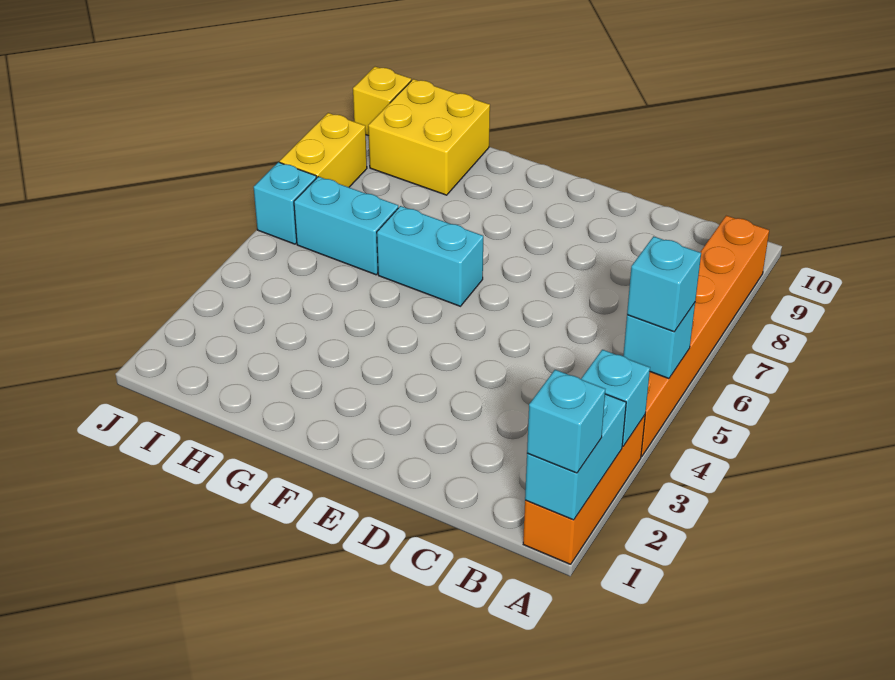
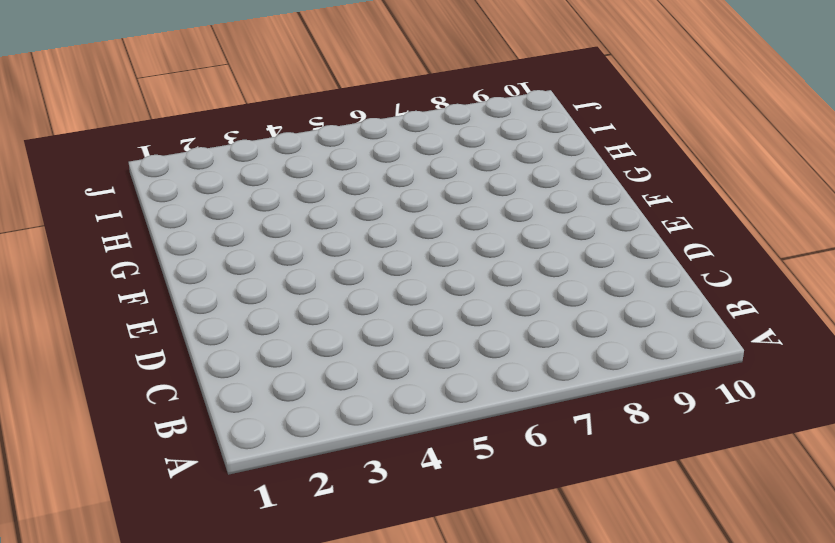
none -> orange brick A1:A3 level 1
none -> orange brick A4:A9 level 1
none -> cyan brick F6:G6 level 1

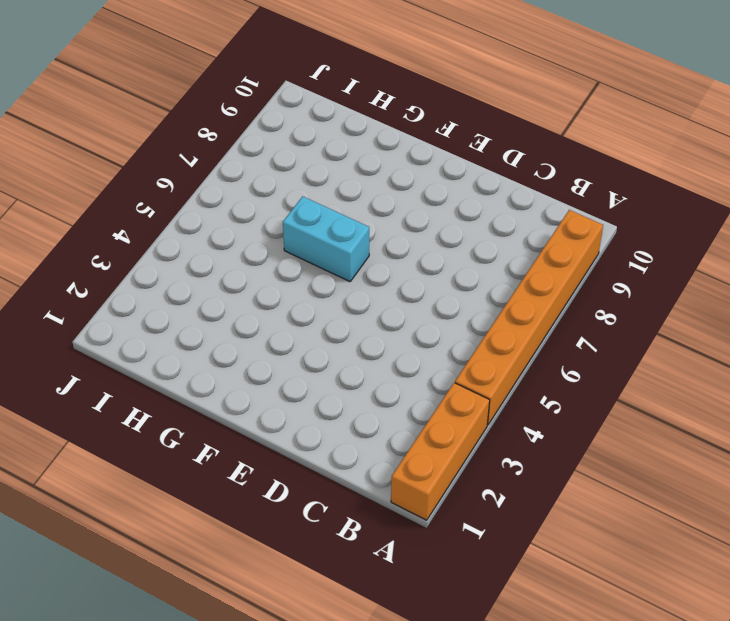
none -> cyan brick H6:I6 level 1
none -> yellow brick H9:I10 level 1
none -> cyan brick J6 level 1

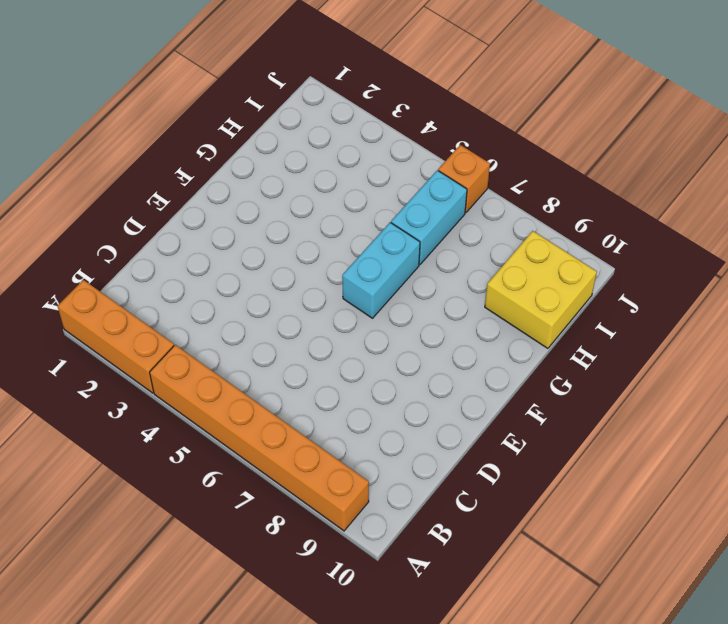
orange brick J6 level 1 -> cyan brick J6 level 1
none -> yellow brick J7:J8 level 1
none -> yellow brick J10 level 1
none -> cyan brick A1:A2 level 2

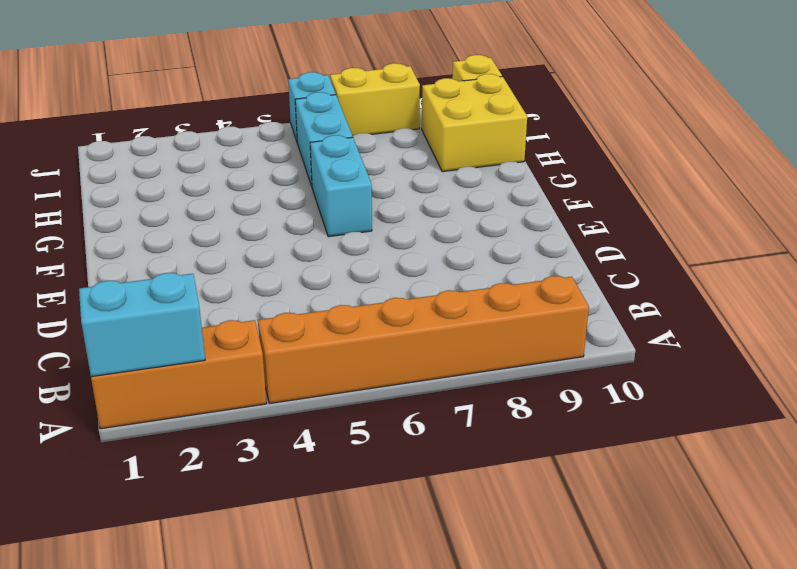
none -> cyan brick A3 level 2
none -> cyan brick A5 level 2
none -> cyan brick A1 level 3

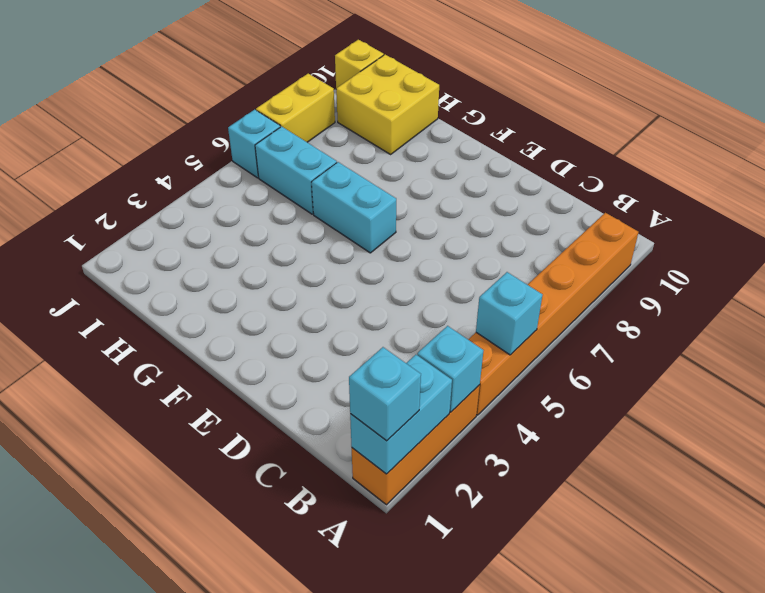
none -> cyan brick A5 level 3

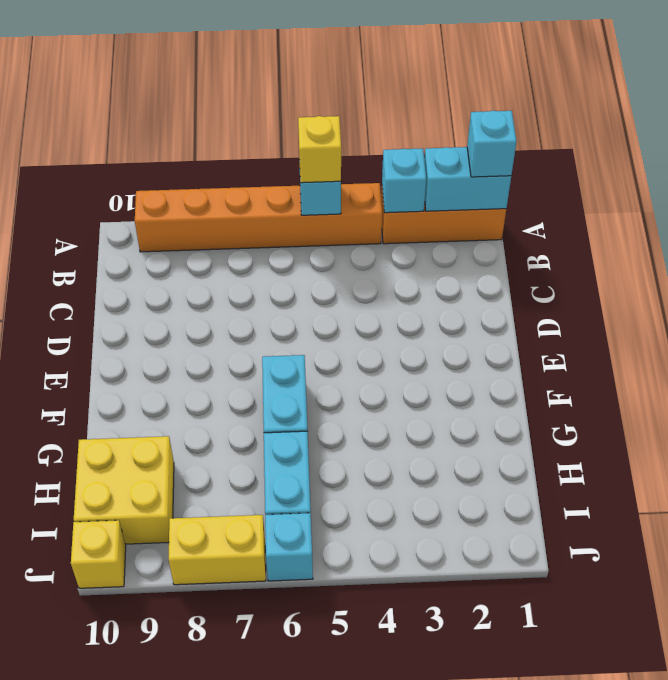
yellow brick A5 level 3 -> cyan brick A5 level 3

